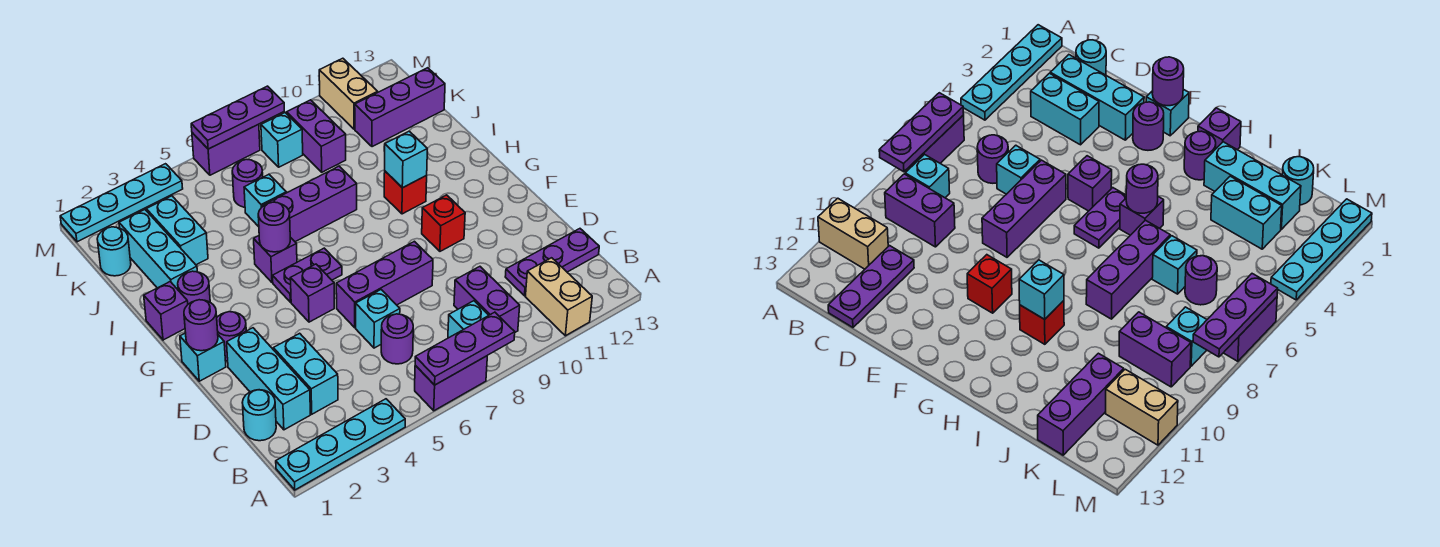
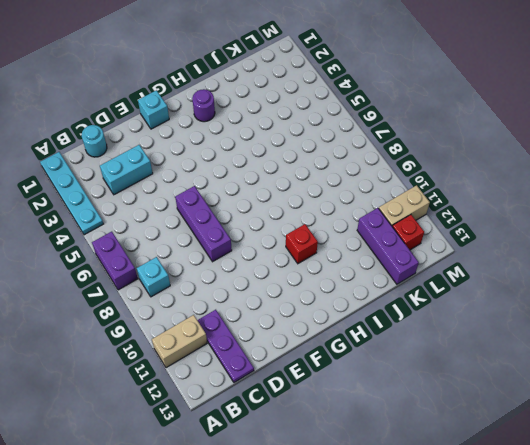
red brick L12 level 1 -> red brick F10 level 1
none -> purple brick B9:C9 level 1
none -> cyan brick C2:E2 level 1
none -> purple round brick C6 level 1
none -> cyan brick D6 level 1

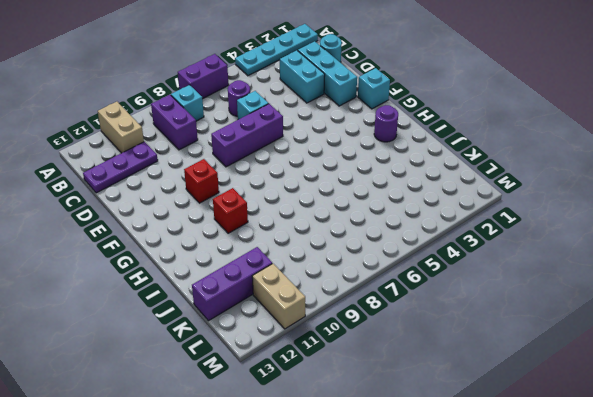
none -> purple round brick F2 level 1
none -> purple brick F5 level 1
none -> purple plate G5:G6 level 1
none -> purple brick H1 level 1

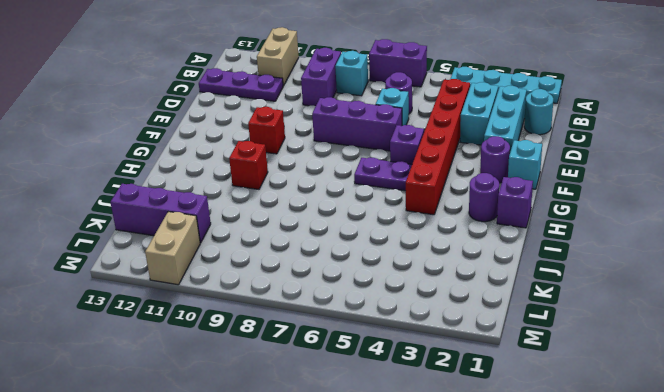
red brick C4:H4 level 1 -> none
none -> purple brick H5 level 1
none -> cyan brick I2:K2 level 1
none -> purple brick I6:I8 level 1
none -> cyan brick J3:K3 level 1

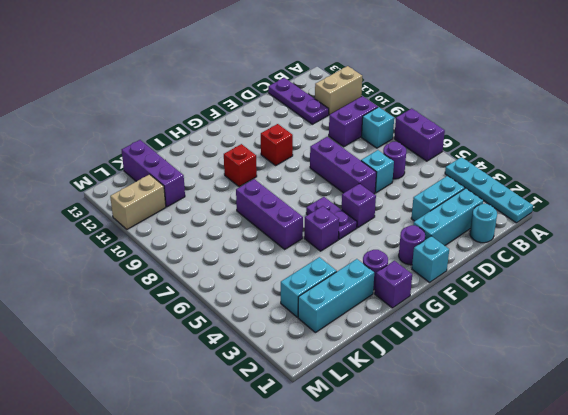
none -> cyan brick J6 level 1
none -> cyan round brick K1 level 1
none -> purple round brick K6 level 1
none -> purple brick K9:L9 level 1

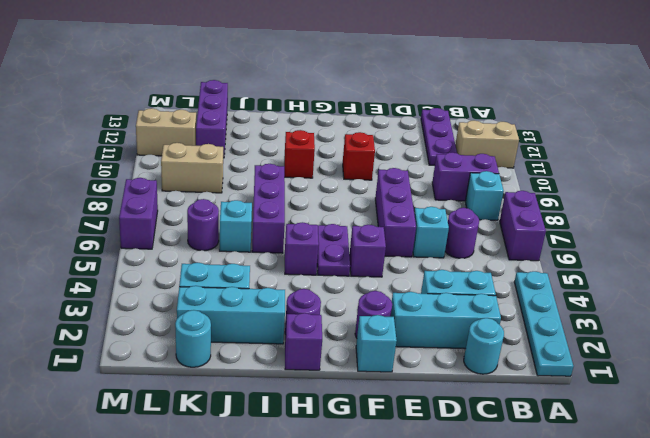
tan brick K9:L9 level 1 -> purple brick K9:L9 level 1
none -> cyan brick L8 level 1
none -> cyan plate M1:M4 level 1
none -> purple plate A6:A8 level 2
none -> purple round brick F1 level 2

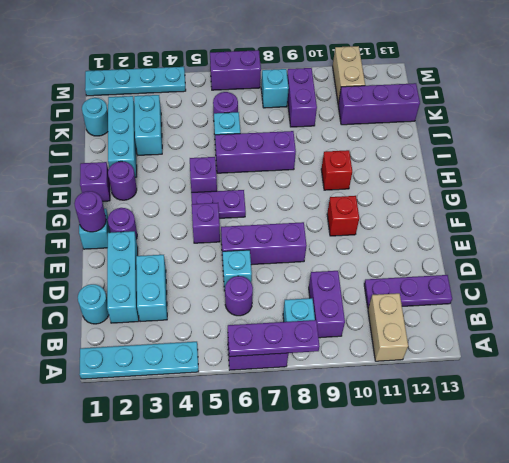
none -> purple round brick H5 level 2
none -> cyan brick H10 level 2
none -> purple plate M6:M8 level 2

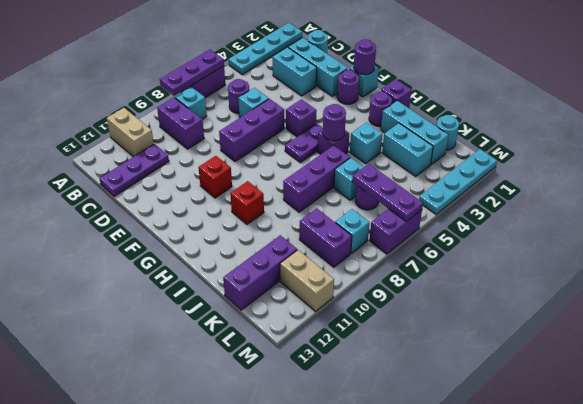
cyan brick I4 level 1 -> cyan brick H10 level 2
purple plate K6:M6 level 2 -> purple plate M6:M8 level 2

